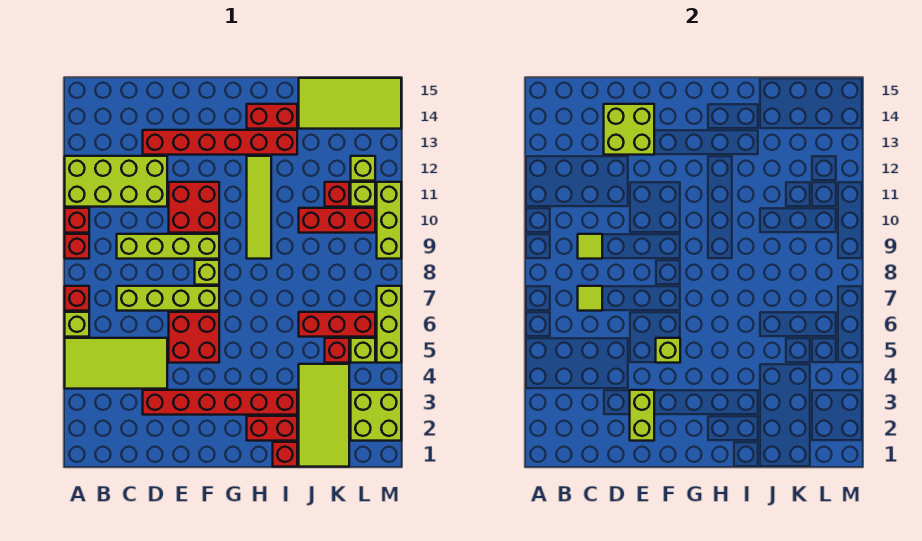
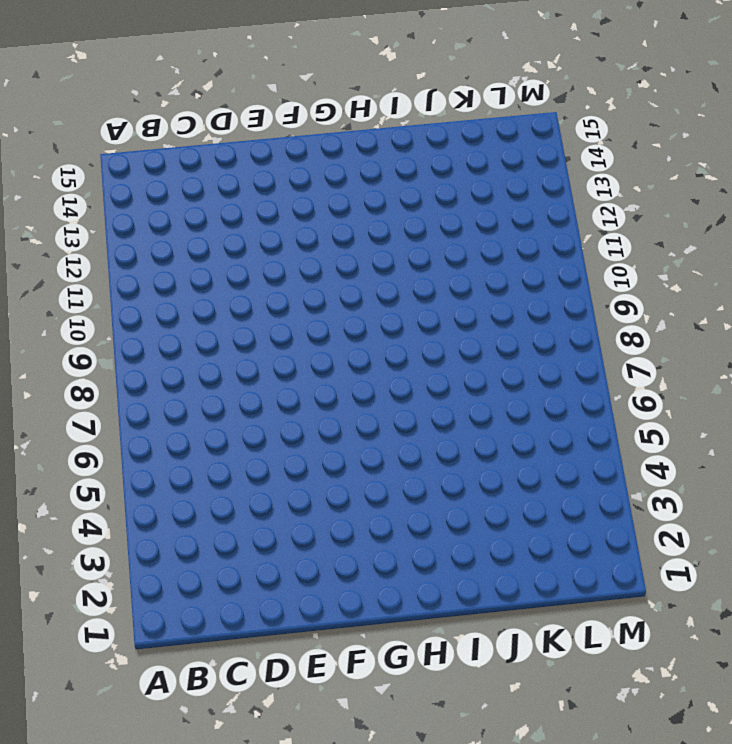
none -> lime tile A4:D5 level 1
none -> lime brick A6 level 1
none -> red brick A7 level 1
none -> red brick A9 level 1

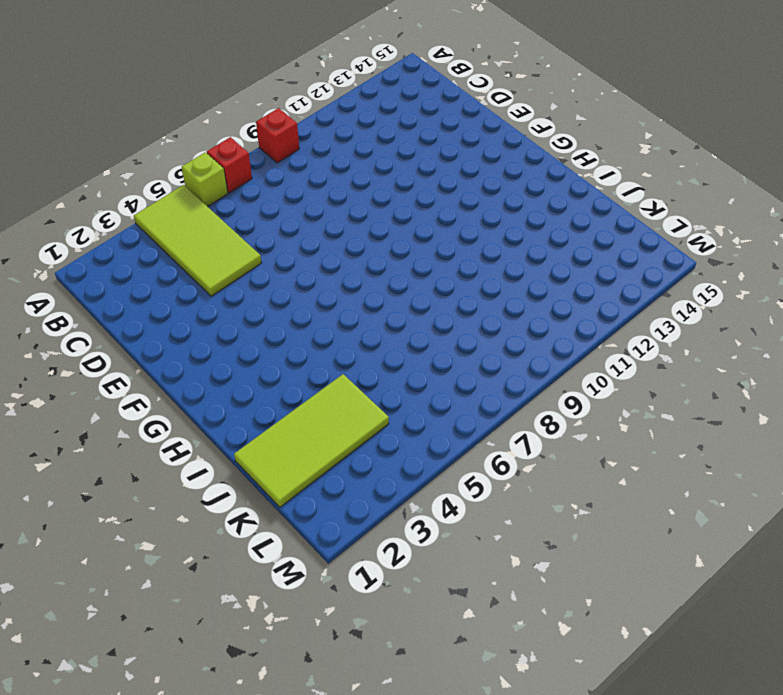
none -> red brick A10 level 1
none -> lime brick A11:D12 level 1
none -> lime brick C7:F7 level 1
none -> lime brick C9:F9 level 1

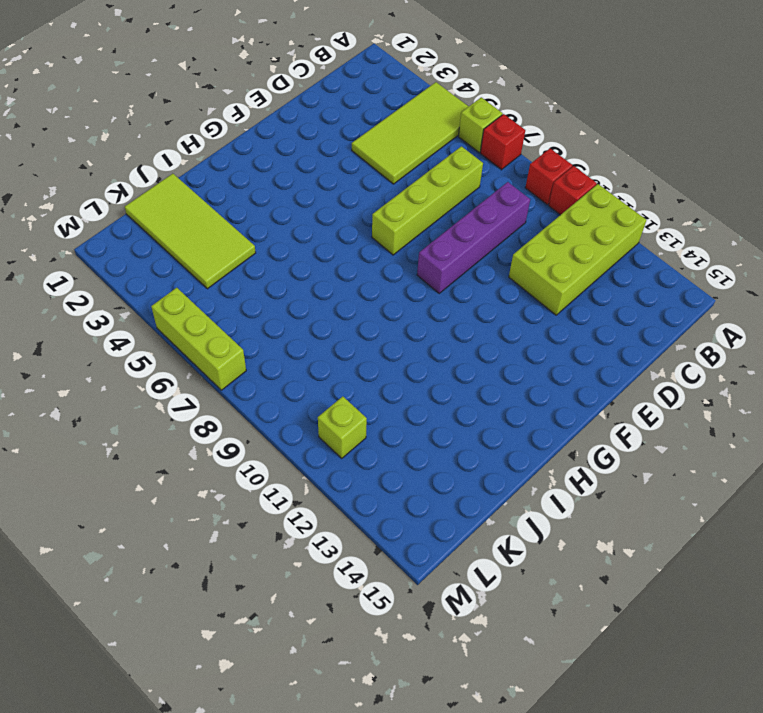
purple brick C9:F9 level 1 -> lime brick C9:F9 level 1
none -> red brick D3:I3 level 1
none -> red brick D13:I13 level 1
none -> red brick E5:F6 level 1
none -> red brick E10:F11 level 1

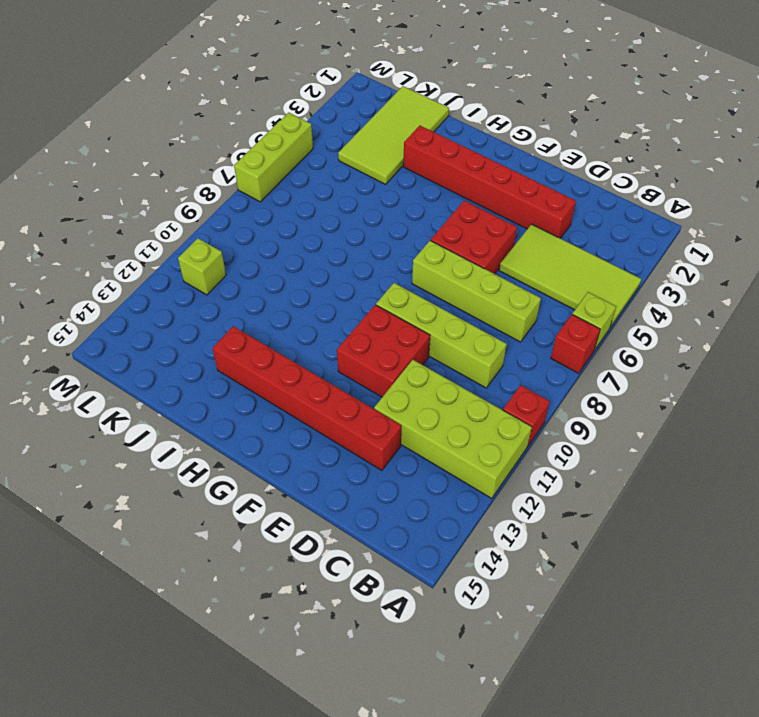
none -> red brick A9 level 1
none -> lime brick F8 level 1
none -> red brick H2:I2 level 1
none -> lime tile H9:H12 level 1

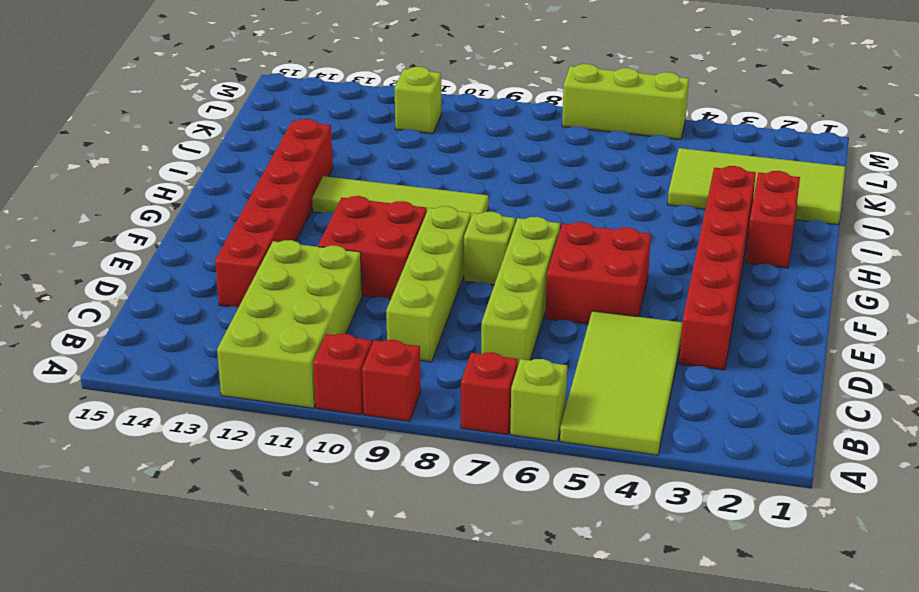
none -> red brick H14:I14 level 1
none -> red brick I1 level 1
none -> red brick J6:L6 level 1
none -> red brick J10:L10 level 1

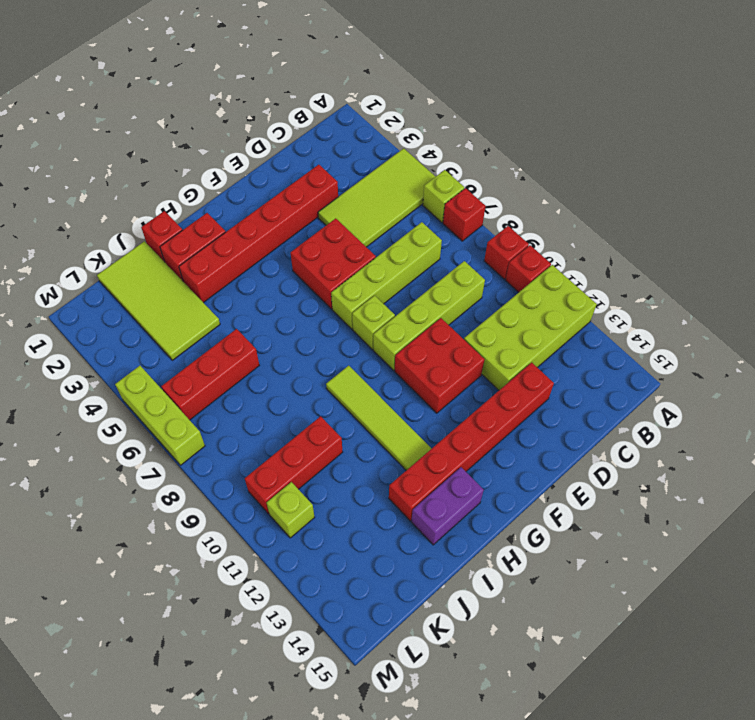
purple brick H14:I14 level 1 -> red brick H14:I14 level 1
none -> lime tile J14:M15 level 1
none -> red brick K5 level 1
none -> red brick K11 level 1
none -> lime brick L2:M3 level 1

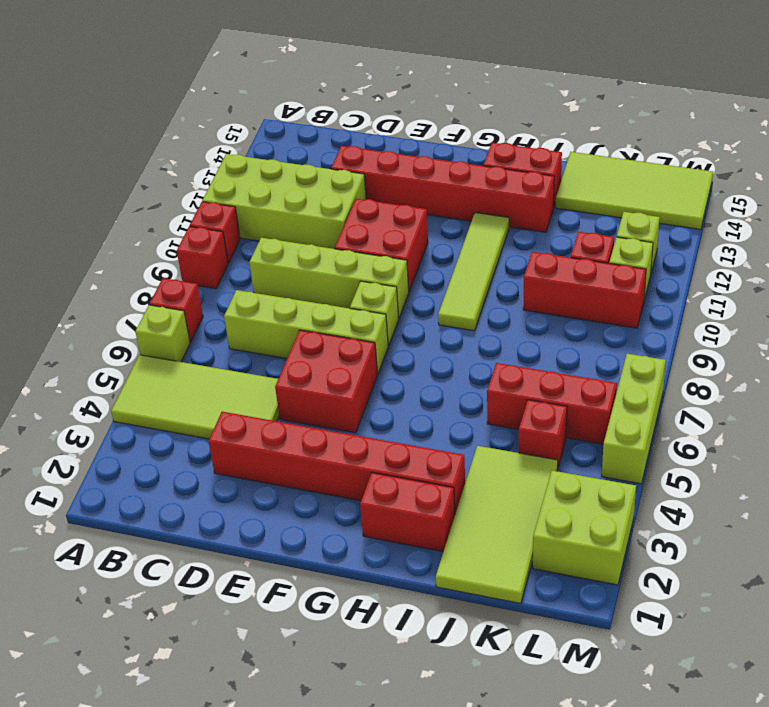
none -> red brick I1 level 1
none -> lime brick L5 level 1
none -> lime brick M9:M11 level 1
none -> lime tile C7 level 2

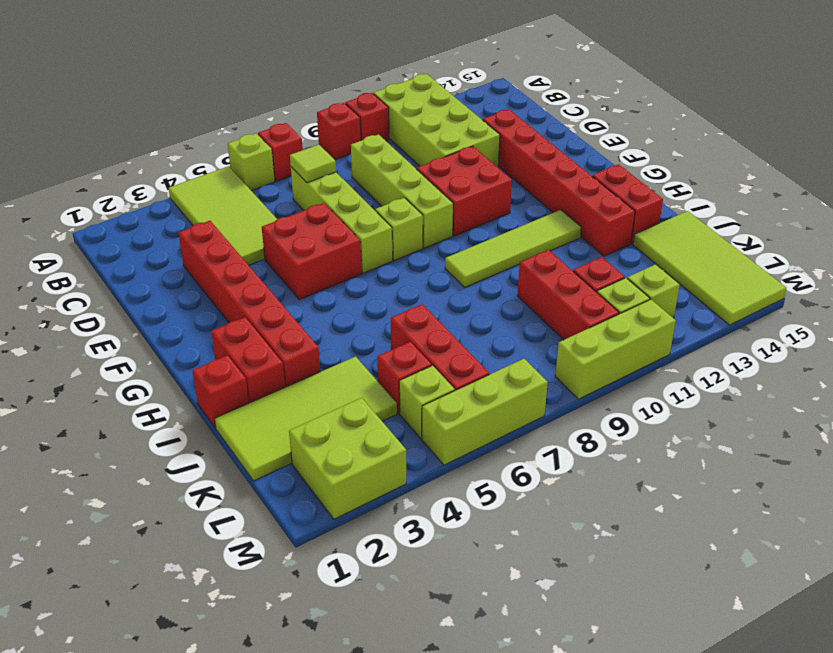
none -> lime tile C9 level 2
none -> lime brick D13:E14 level 2
none -> lime brick E2:E3 level 2
none -> lime brick F5 level 2

